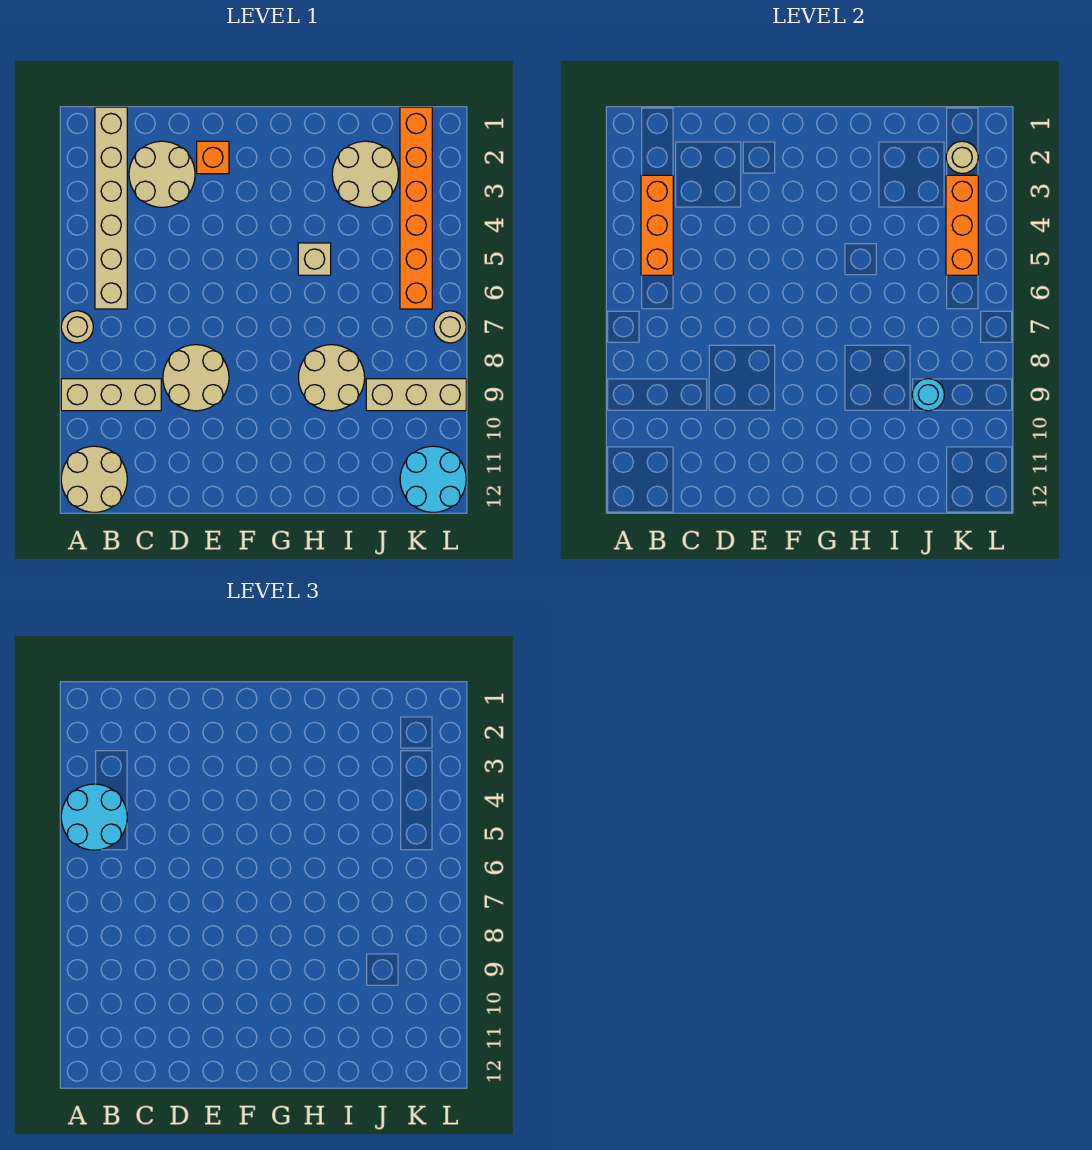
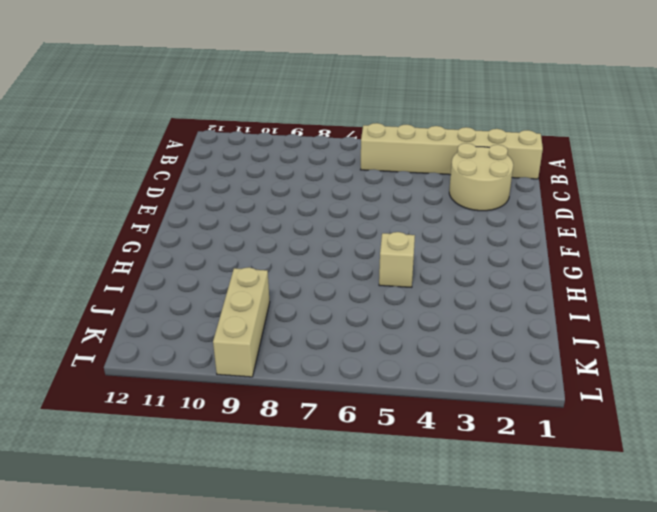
none -> tan round brick A7 level 1
none -> tan brick A9:C9 level 1
none -> tan round brick A11:B12 level 1

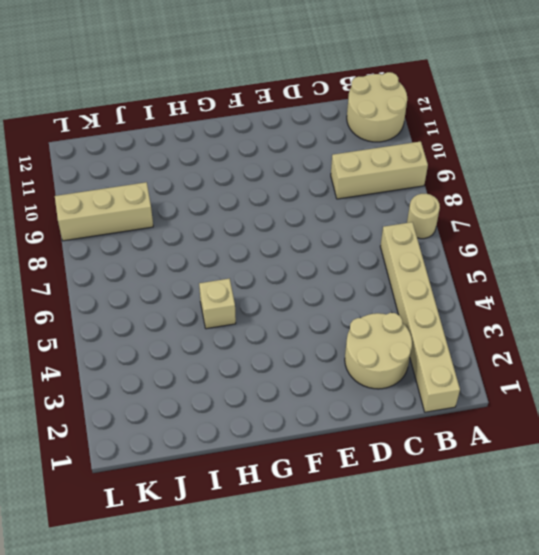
none -> tan round brick D8:E9 level 1
none -> orange brick E2 level 1
none -> tan round brick H8:I9 level 1

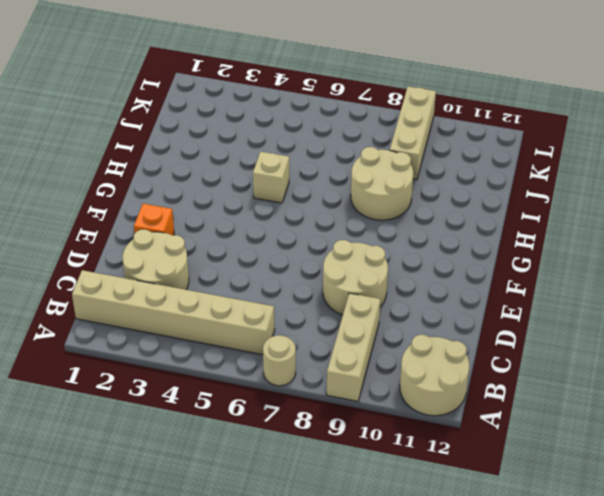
none -> tan round brick I2:J3 level 1
none -> orange brick K1:K6 level 1
none -> cyan round brick K11:L12 level 1

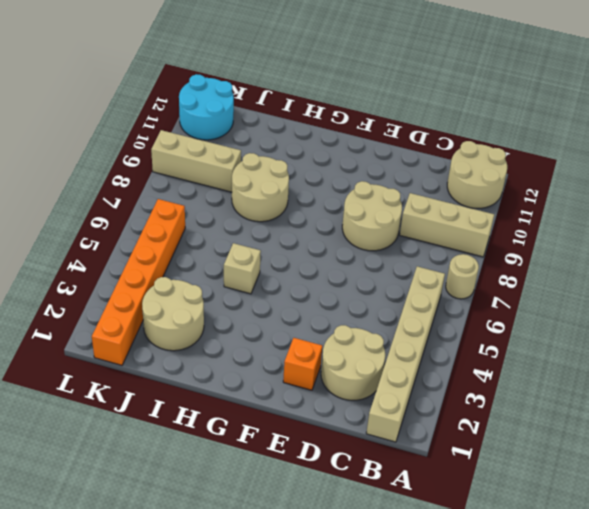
none -> tan round brick L7 level 1
none -> orange brick B3:B5 level 2
none -> cyan round brick J9 level 2

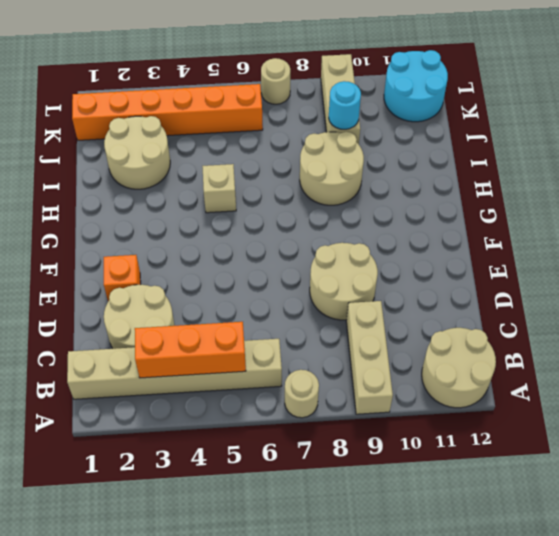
none -> tan round brick K2 level 2
none -> orange brick K3:K5 level 2
none -> cyan round brick A4:B5 level 3

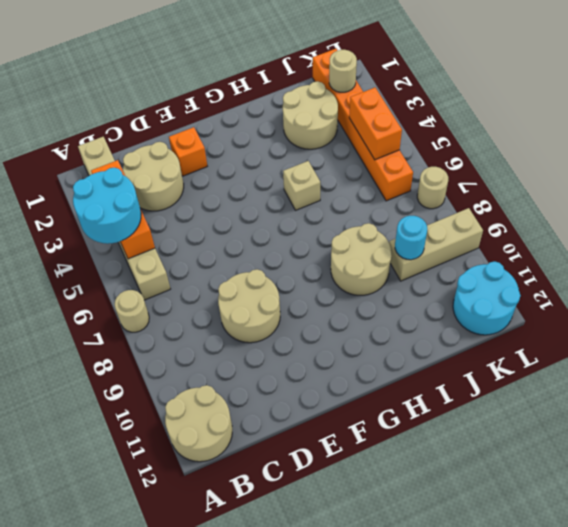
orange brick K4:K5 level 2 -> orange brick K3:K5 level 2
none -> tan brick A9:C9 level 1

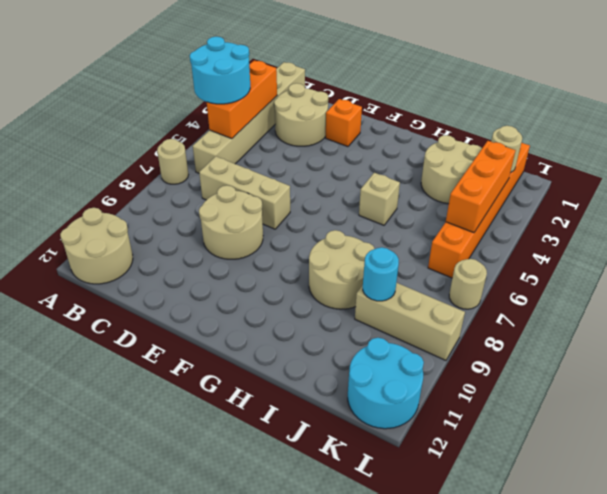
tan brick C7:E7 level 1 -> tan brick A9:C9 level 1

